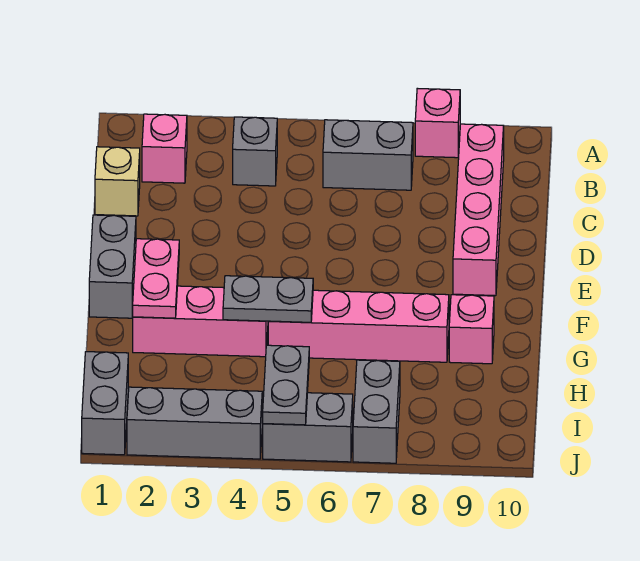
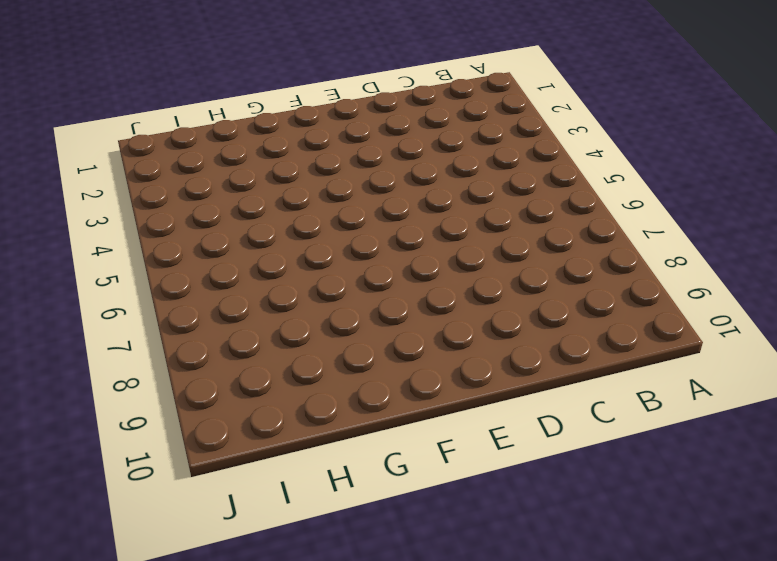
none -> pink brick A8 level 1
none -> pink brick B2 level 1
none -> grey brick B4 level 1

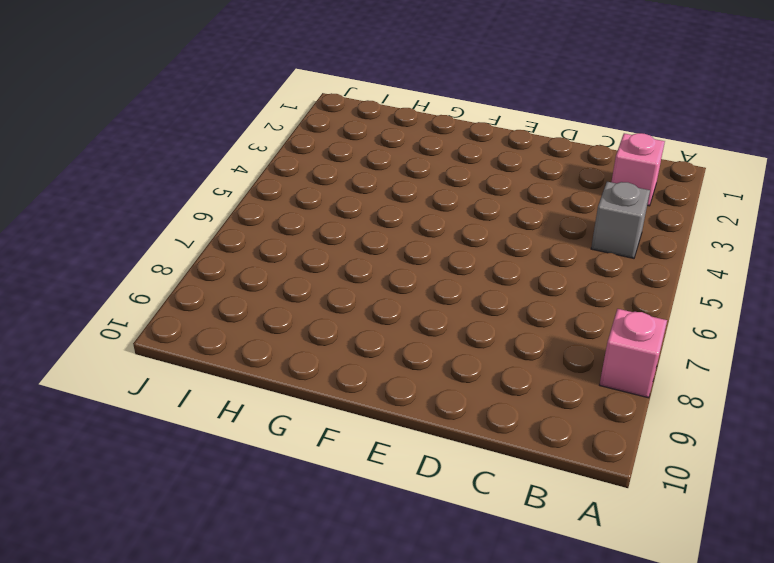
none -> grey brick B6:B7 level 1
none -> pink brick B9:E9 level 1
none -> tan brick C1 level 1

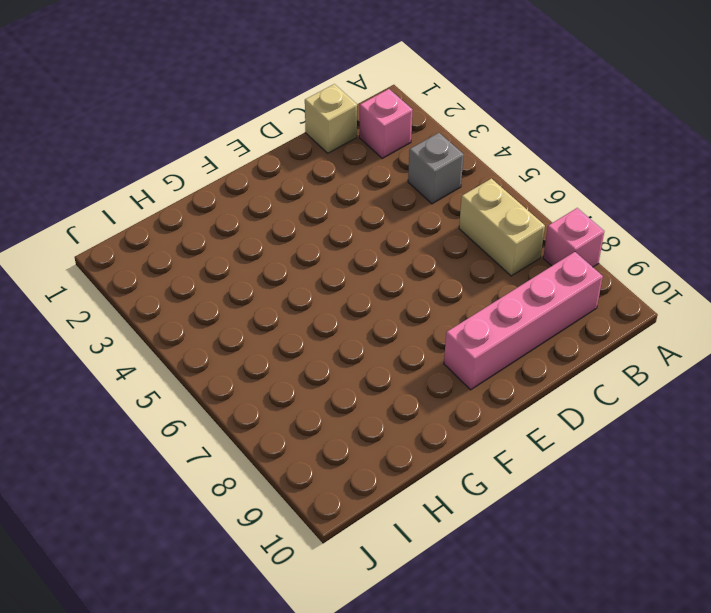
tan brick B6:B7 level 1 -> grey brick B6:B7 level 1
none -> grey brick E1:F1 level 1
none -> pink brick G2:G4 level 1
none -> pink brick G5:G8 level 1

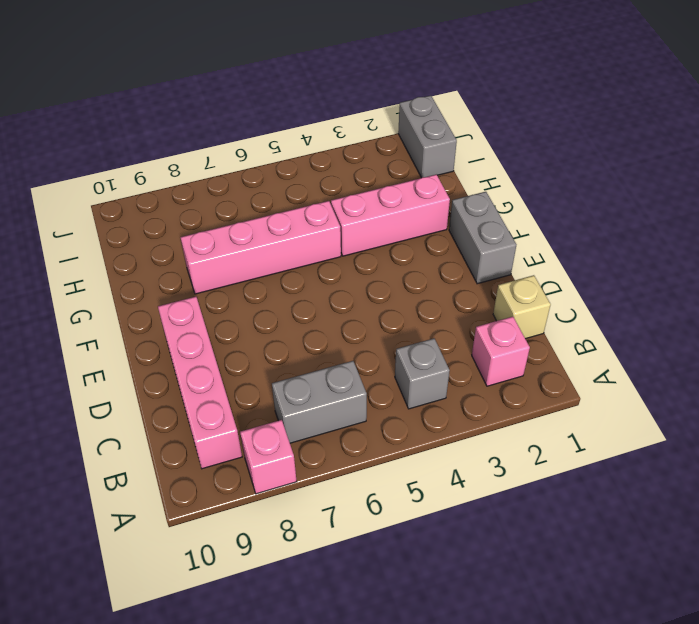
none -> pink brick G9 level 1
none -> grey brick I7:J7 level 1
none -> grey brick J2:J4 level 1

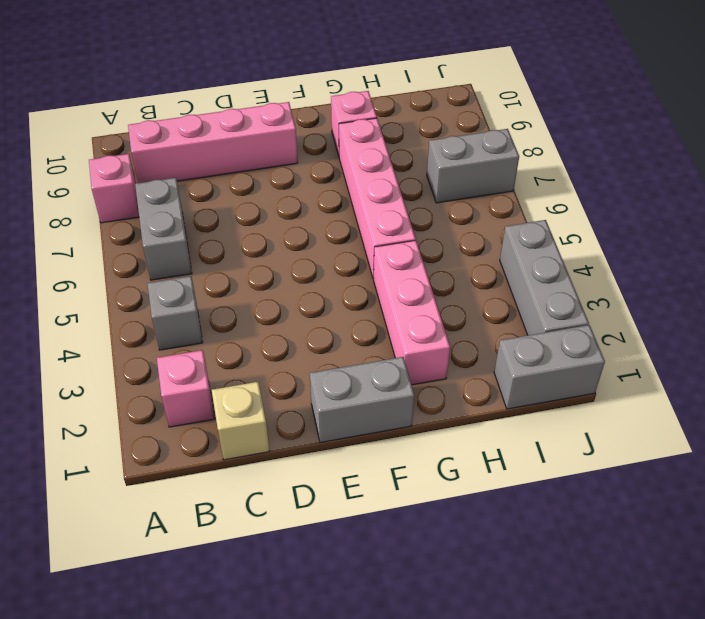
none -> grey brick J5:J6 level 1
none -> pink plate F2:G2 level 2
none -> grey plate G4:G5 level 2

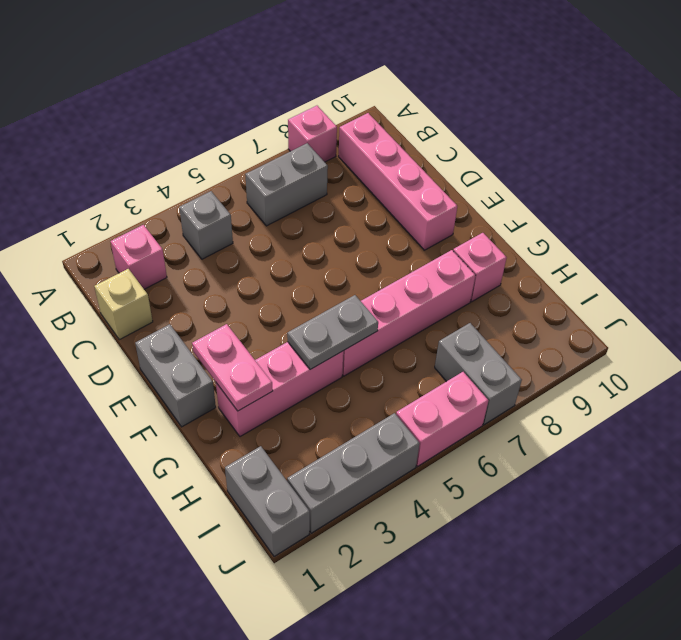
pink brick J5:J6 level 1 -> grey brick J5:J6 level 1
none -> grey plate I5:J5 level 2

